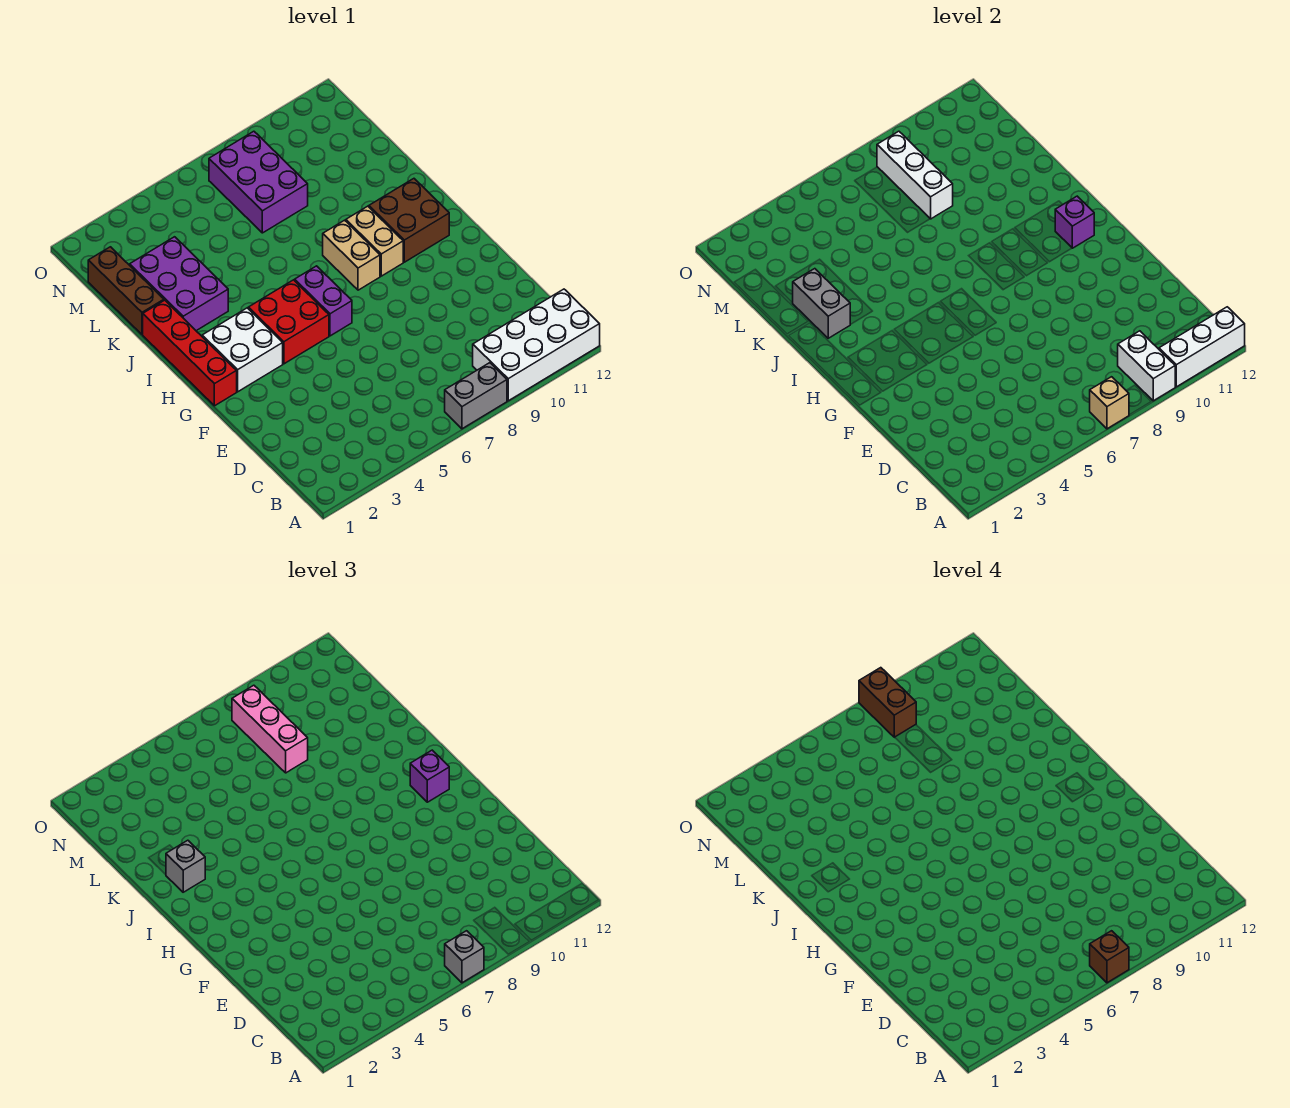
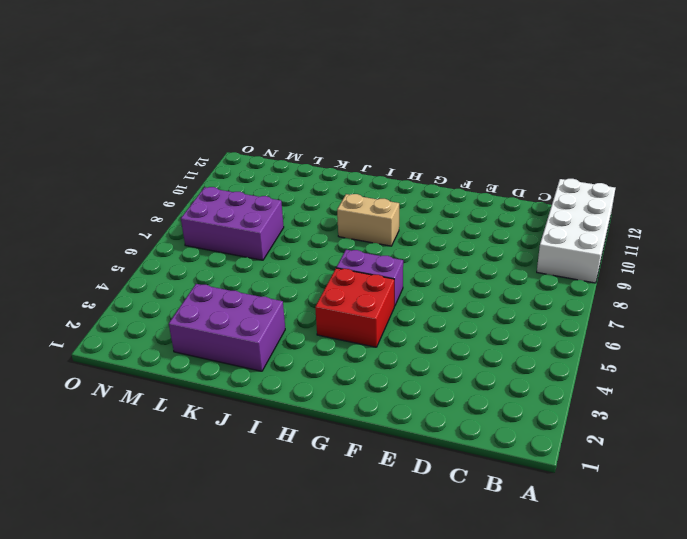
none -> grey brick A7:A8 level 1
none -> red brick G1:J1 level 1
none -> white brick G2:H3 level 1

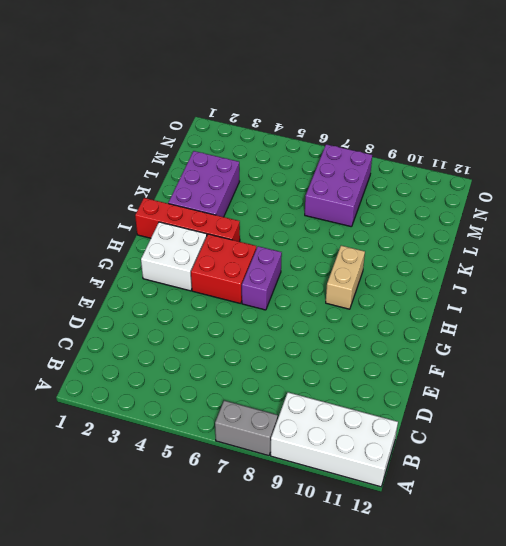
red brick I1:I4 level 1 -> red brick G1:J1 level 1
none -> tan brick H8:I8 level 1
none -> brown brick H10:I11 level 1
none -> brown brick K1:M1 level 1

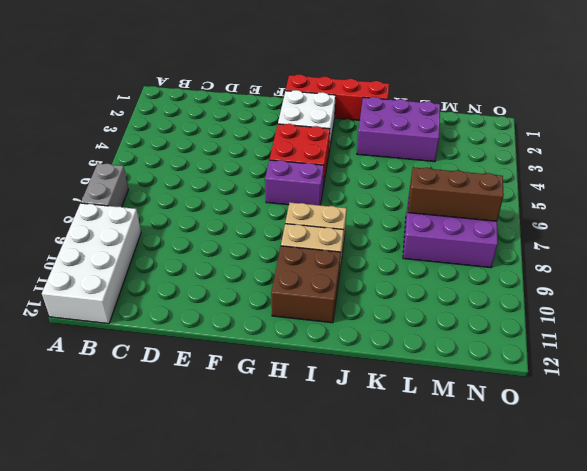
brown brick L7:N7 level 2 -> brown brick K1:M1 level 1
none -> tan brick A7 level 2
none -> white brick A9:B9 level 2
none -> white brick A10:A12 level 2

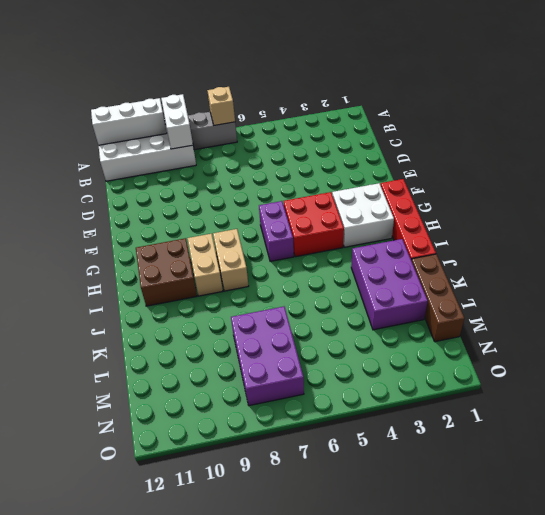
none -> purple brick H11 level 2
none -> grey brick J2:K2 level 2
none -> white brick L8:N8 level 2

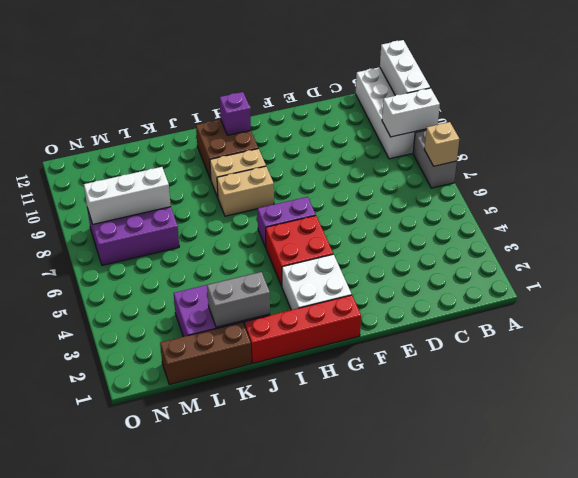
none -> grey brick A7 level 3
none -> purple brick H11 level 3
none -> grey brick J2 level 3

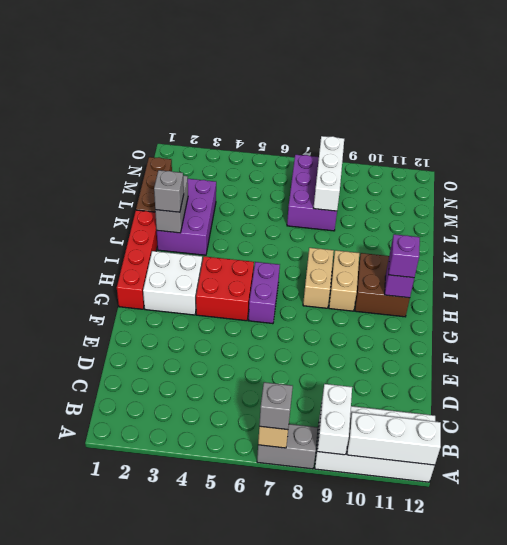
none -> pink brick L8:N8 level 3
none -> brown brick A7 level 4
none -> brown brick N8:O8 level 4

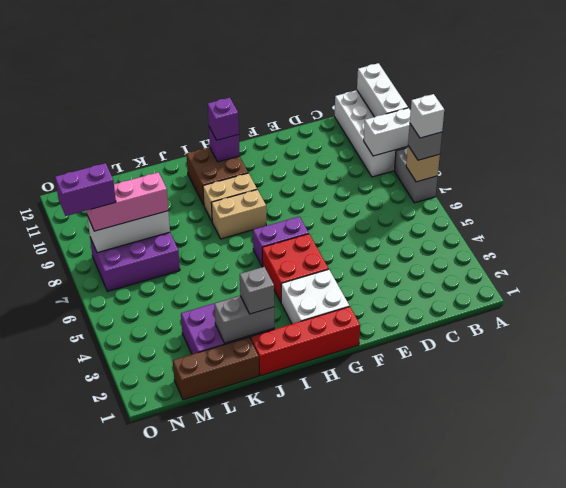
white brick A7 level 4 -> brown brick A7 level 4
purple brick N8:O8 level 4 -> brown brick N8:O8 level 4

